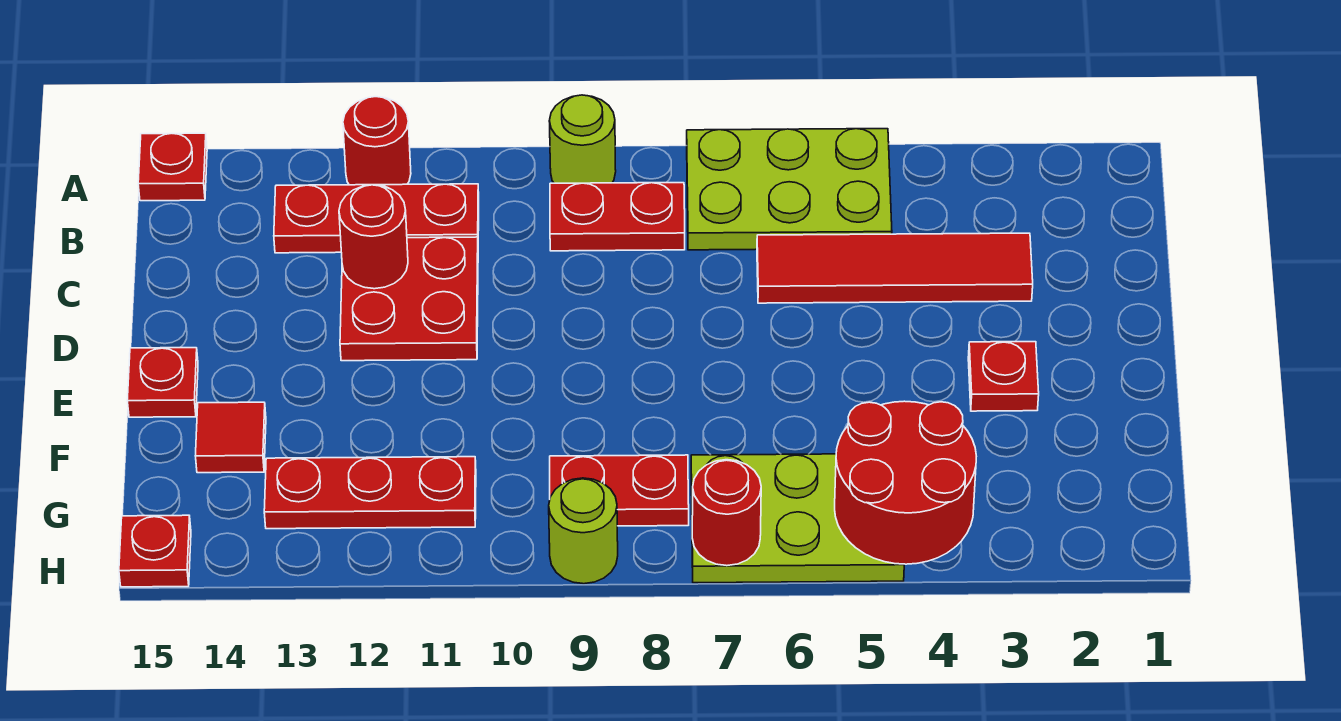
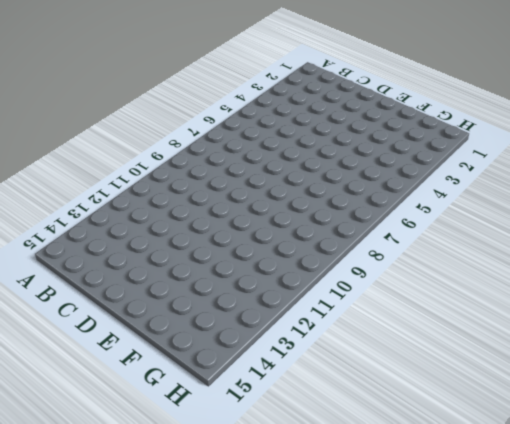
none -> lime plate A5:B7 level 1
none -> lime round brick A9 level 1
none -> red round brick A12 level 1

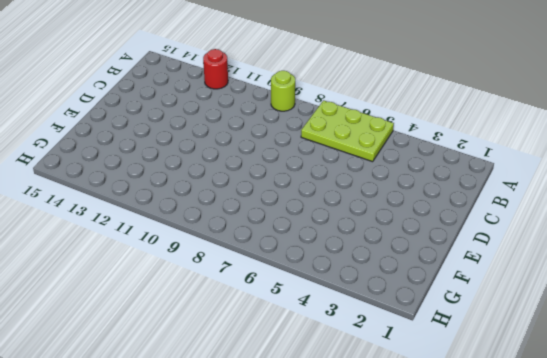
none -> red plate A15 level 1
none -> red plate B8:B9 level 1
none -> red plate B11:B13 level 1

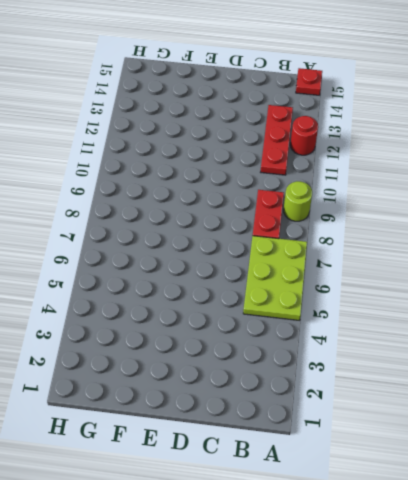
none -> red tile C3:C6 level 1
none -> red plate C11:D12 level 1
none -> red plate E3 level 1

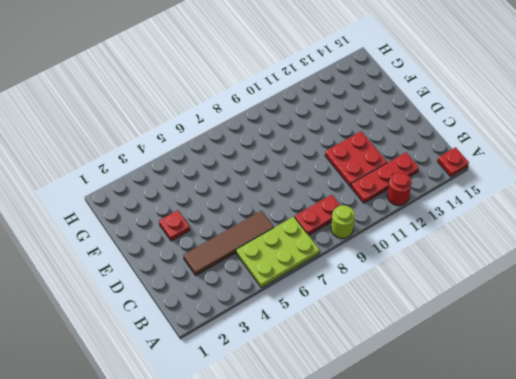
brown tile C3:C6 level 1 -> red tile C3:C6 level 1
none -> red plate E15 level 1
none -> red tile F14 level 1
none -> lime plate G5:H7 level 1

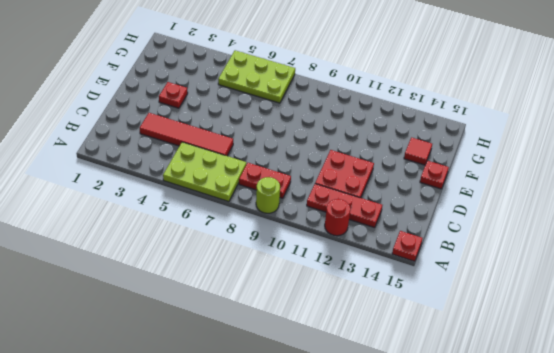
none -> red plate G8:G9 level 1
none -> red plate G11:G13 level 1
none -> lime round brick H9 level 1

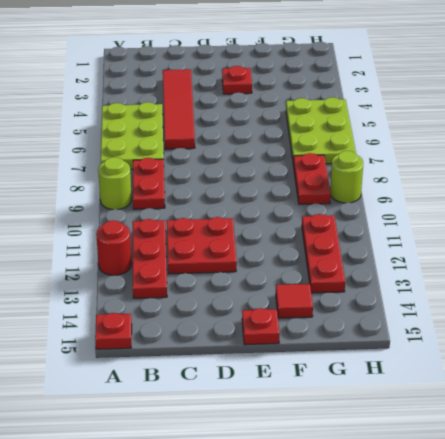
none -> red plate H15 level 1
none -> red round brick C12 level 2
none -> red round brick G4:H5 level 2

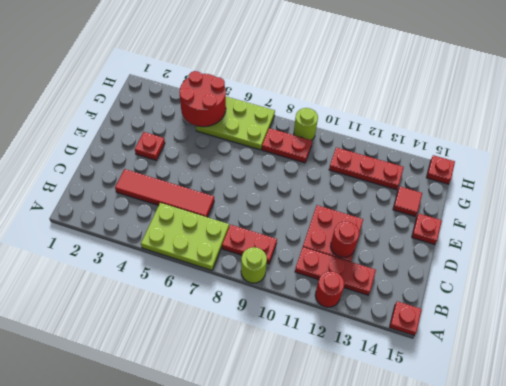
none -> red round brick H7 level 2

